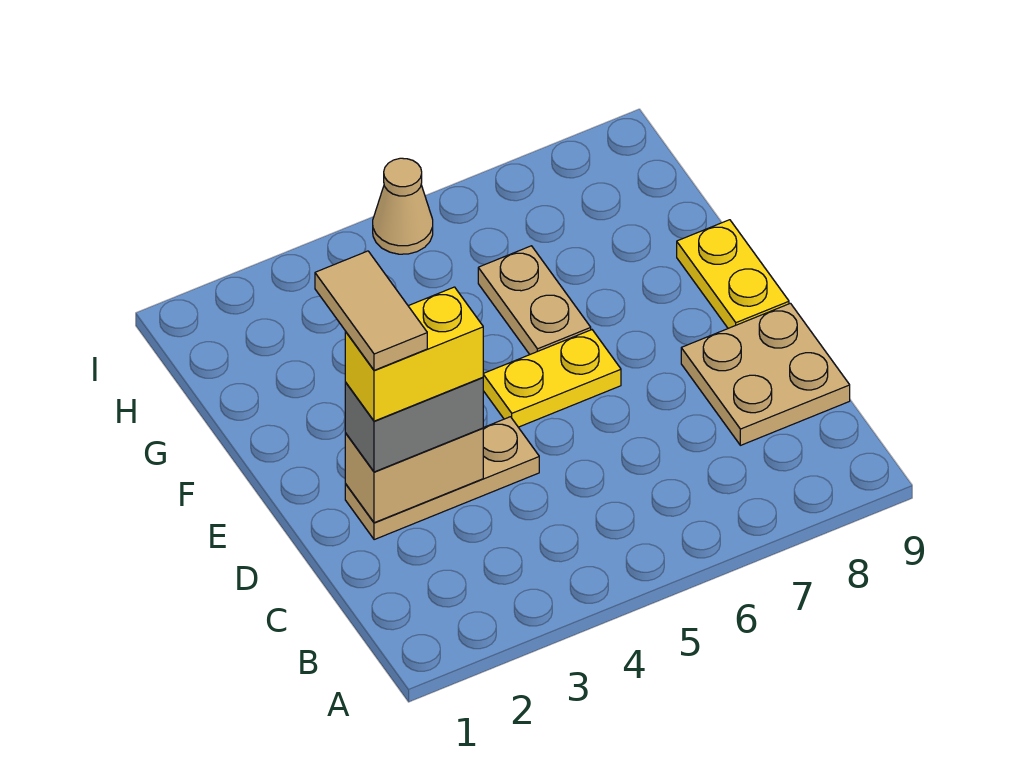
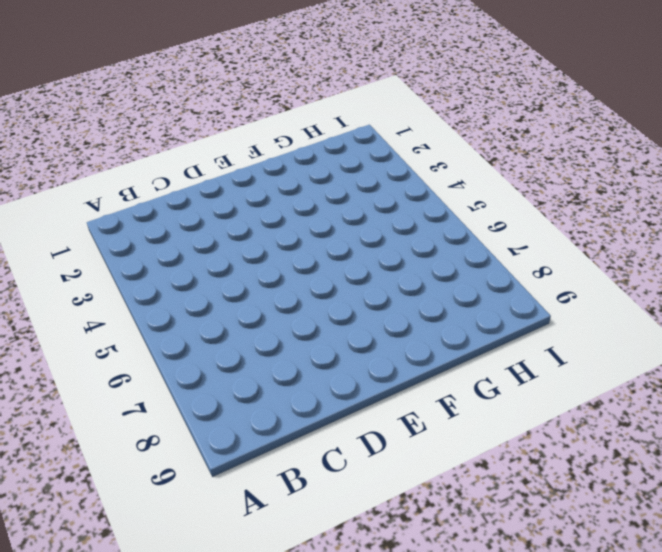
none -> tan plate C8:D9 level 1
none -> tan plate D2:D4 level 1

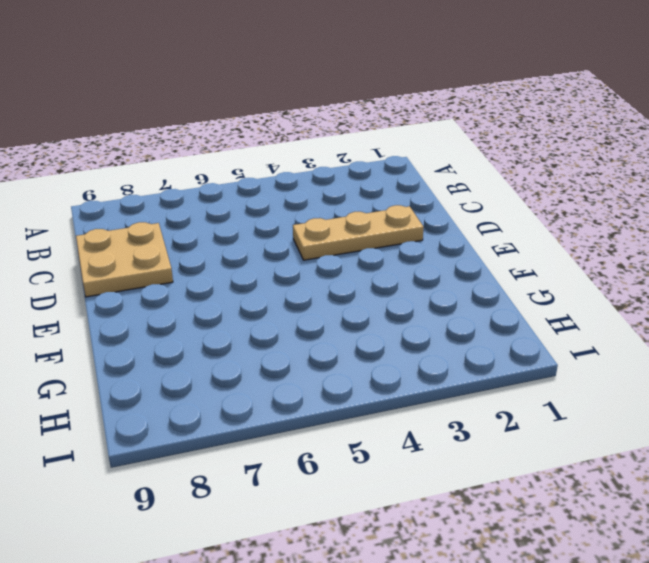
none -> yellow plate E5:E6 level 1
none -> yellow plate E9:F9 level 1

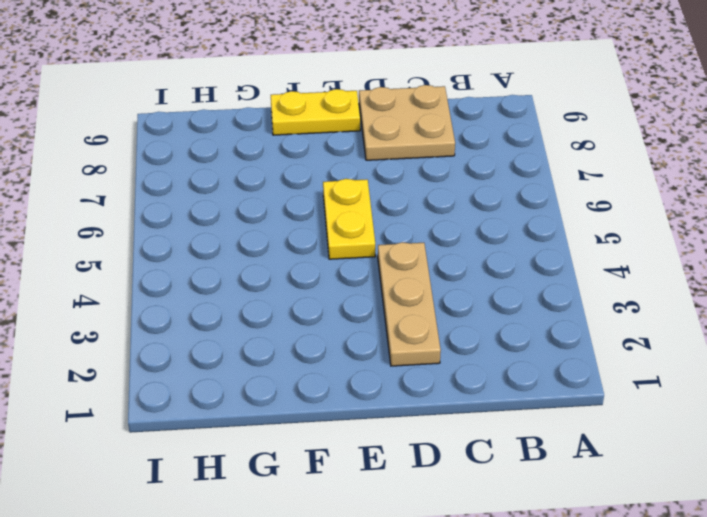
none -> tan plate F6:G6 level 1
none -> tan cone I5 level 1

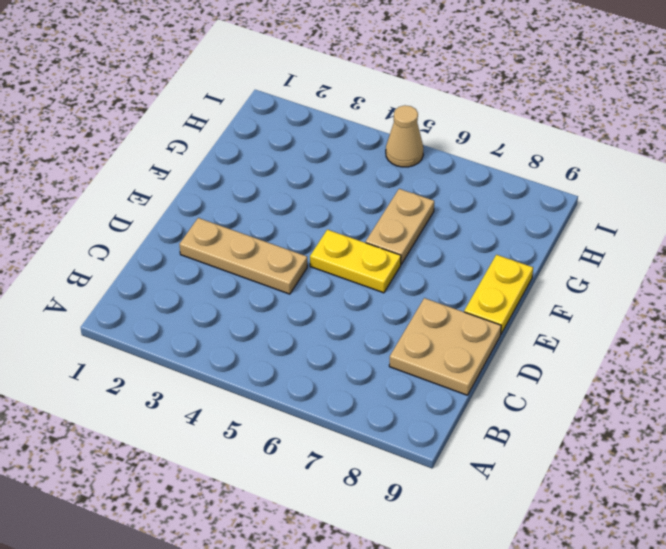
none -> tan brick D2:D3 level 2
none -> grey brick D2:D3 level 3

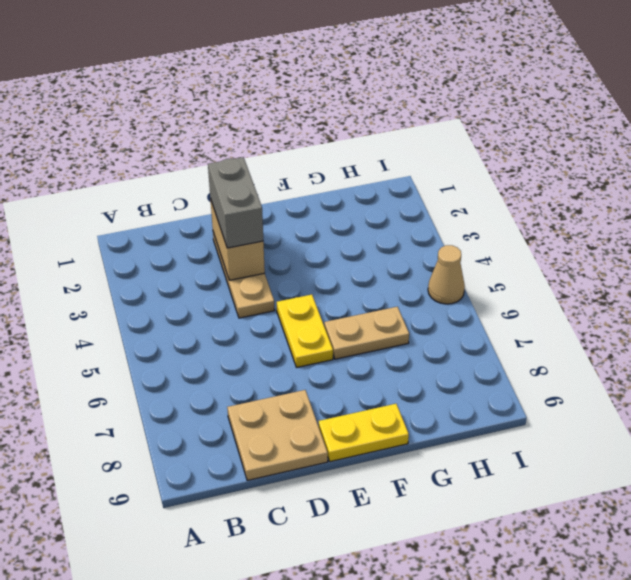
none -> yellow brick D2:D3 level 4
none -> tan tile D2:E2 level 5

